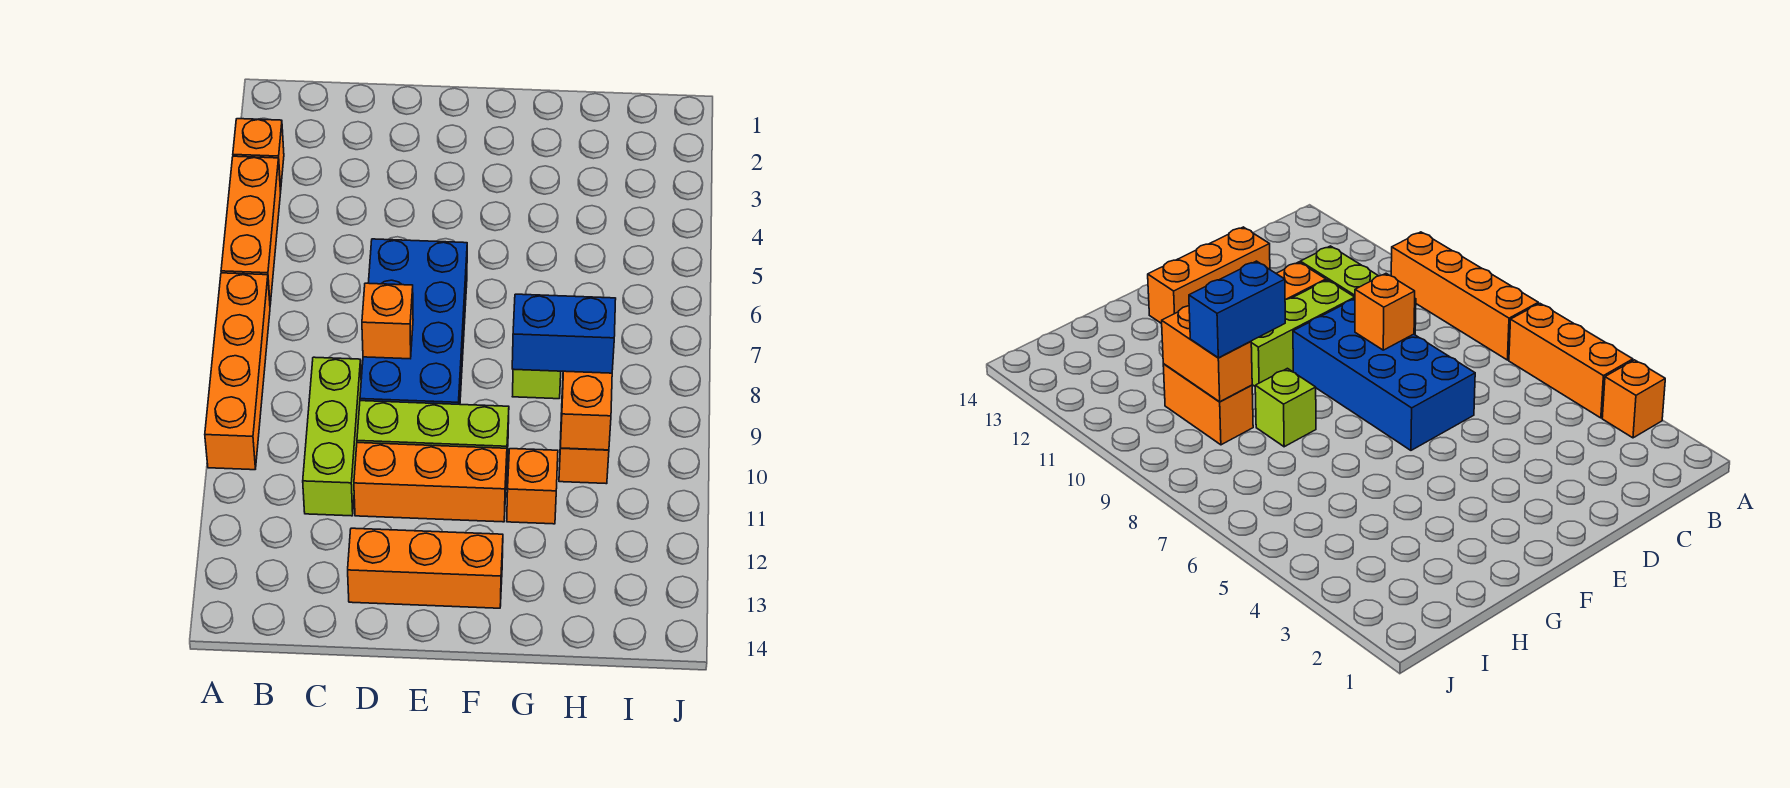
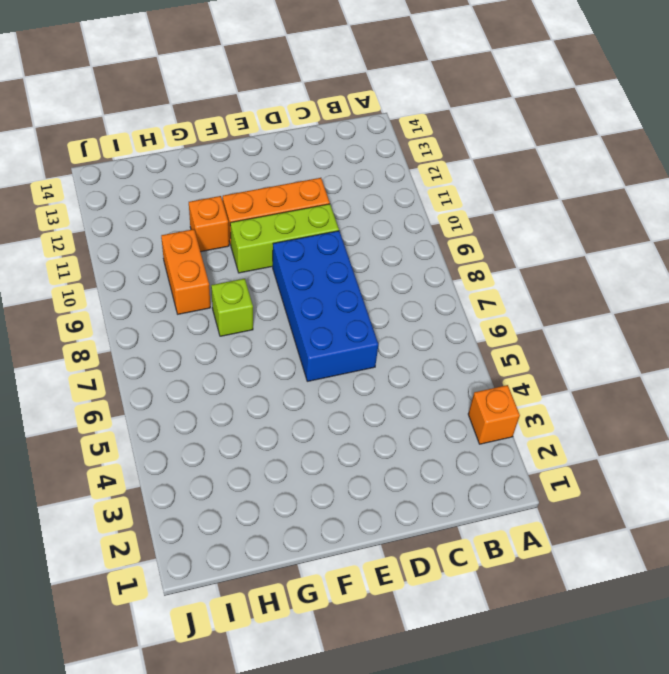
none -> orange brick A4:A6 level 1
none -> orange brick A7:A10 level 1
none -> lime brick C9:C11 level 1

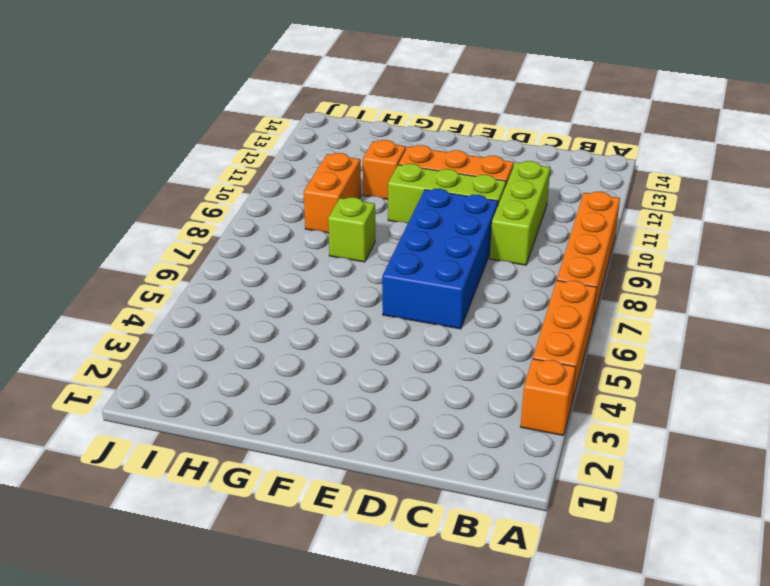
none -> orange brick D13:F13 level 1
none -> orange brick D8 level 2
none -> orange brick H9:H10 level 2

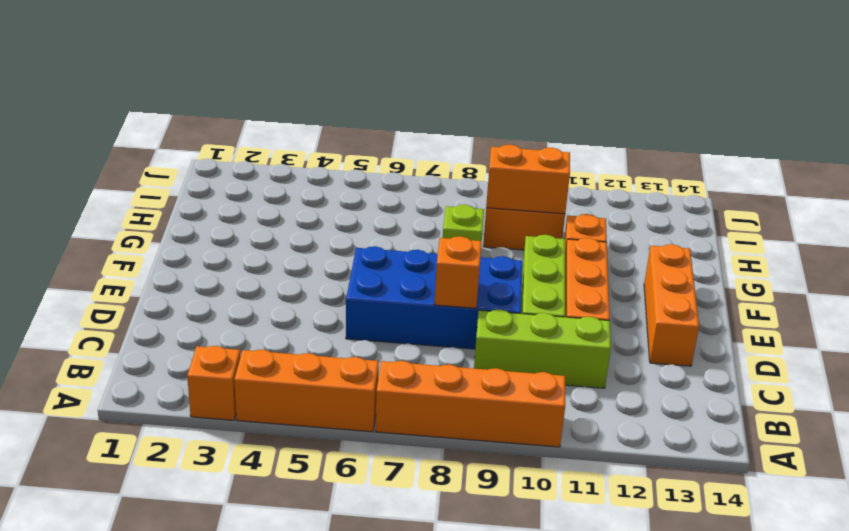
none -> blue brick G9:H9 level 3

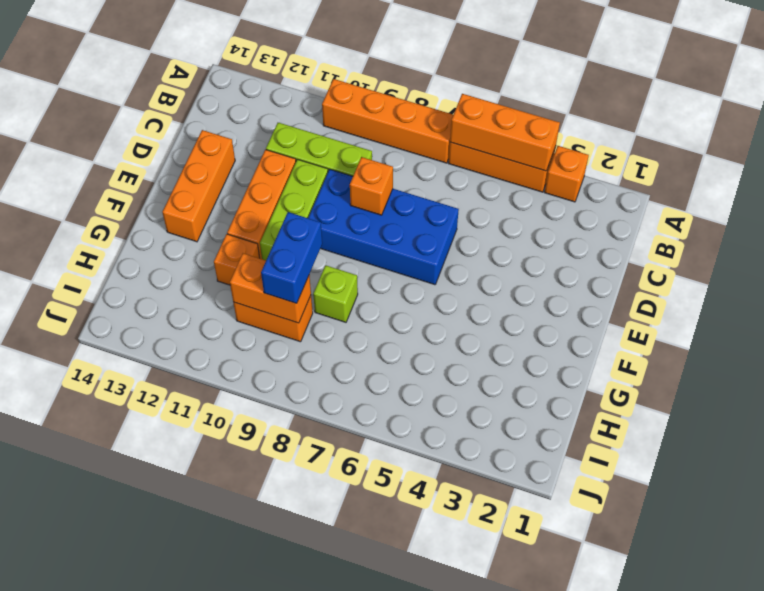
orange brick A4:A6 level 2 -> none

